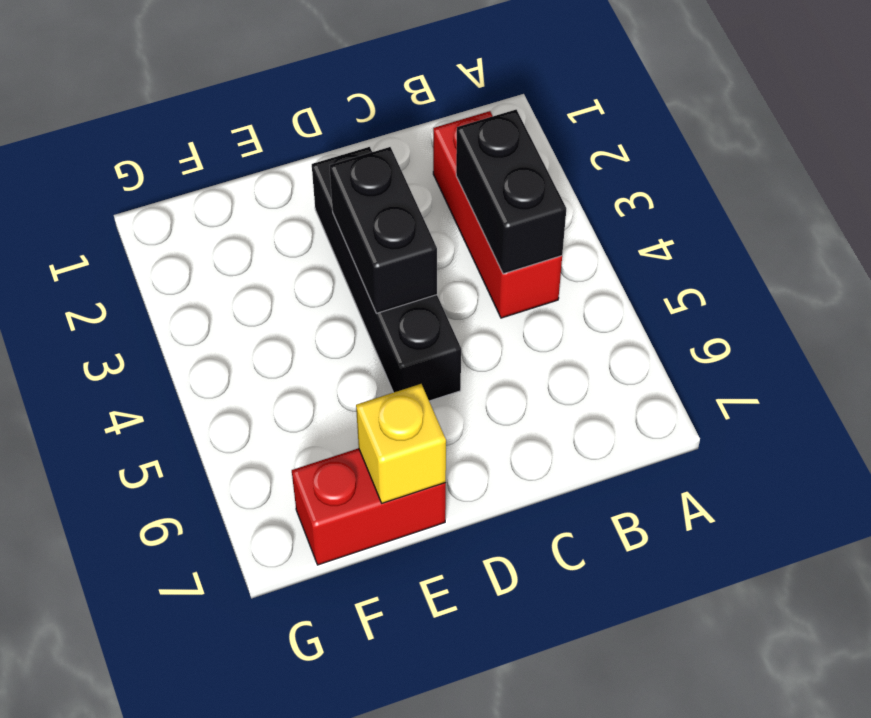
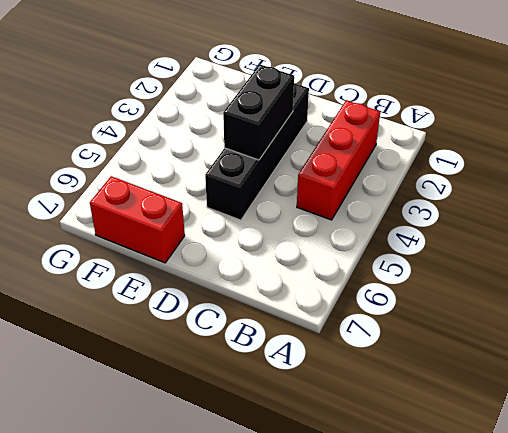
none -> black brick B3:B4 level 2
none -> yellow brick E7 level 2

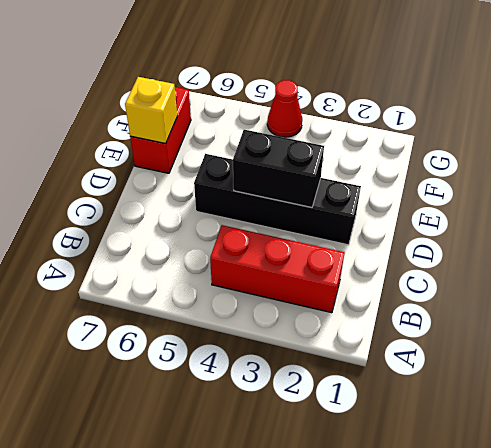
red cone G4 level 1 -> none
none -> black brick B3:B4 level 2

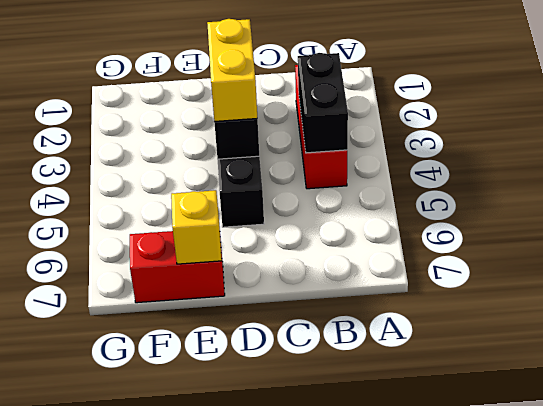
yellow brick D3:D4 level 3 -> none

